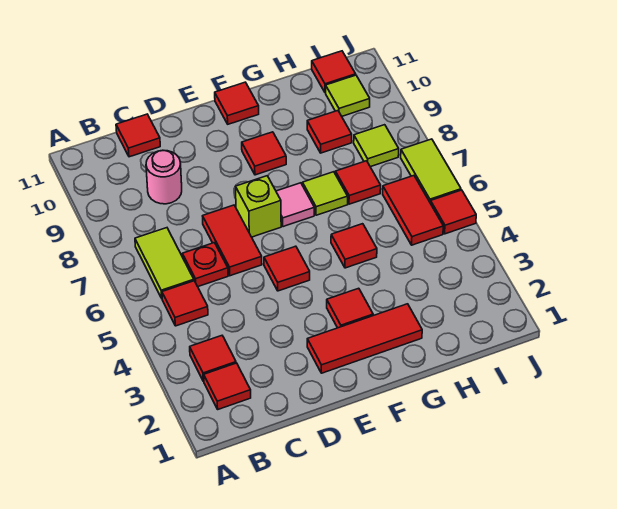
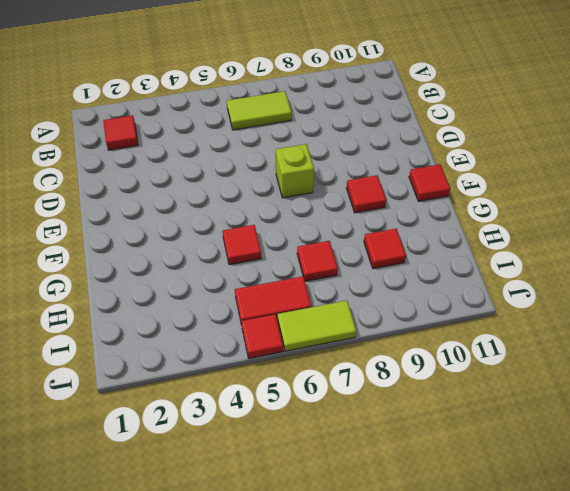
none -> red tile B3 level 1
none -> red tile B5 level 1
none -> red plate C6 level 1

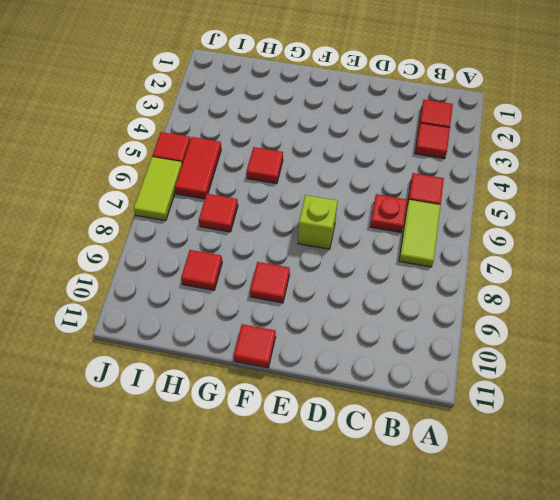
none -> pink round brick C9 level 1
none -> red tile C11 level 1
none -> red tile D6:D7 level 1

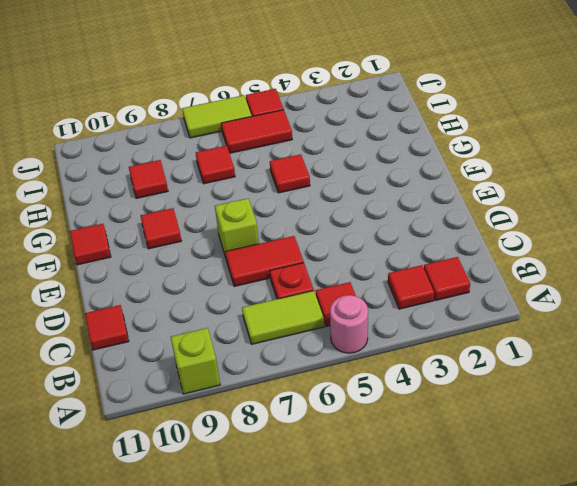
pink round brick A5 level 1 -> pink round brick C9 level 1
lime brick A9 level 1 -> none
none -> red tile E2:G2 level 1
none -> red tile E5 level 1
none -> red tile F3 level 1

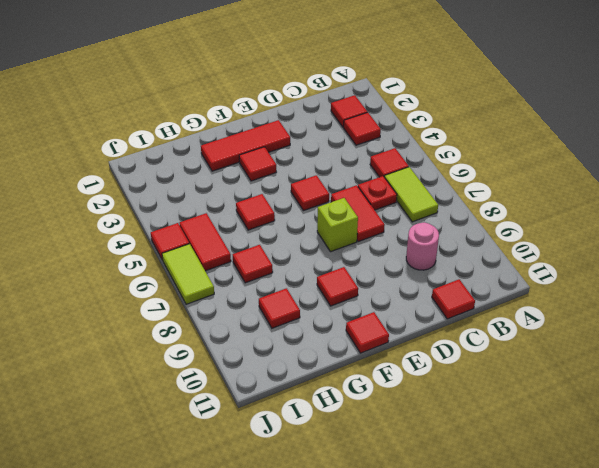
none -> pink tile F7 level 1
none -> lime tile G7 level 1
none -> lime tile I8 level 1

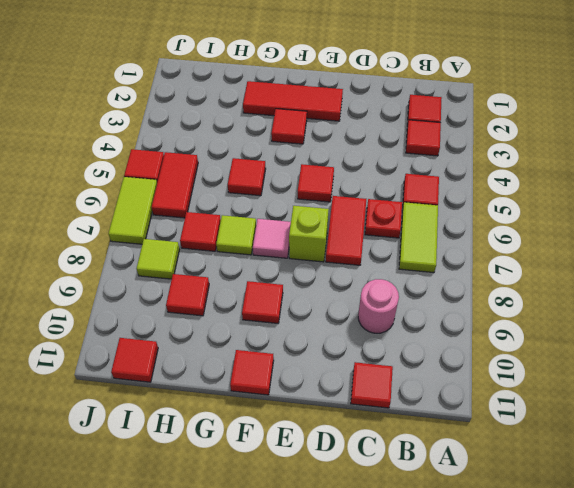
none -> lime tile I10 level 1

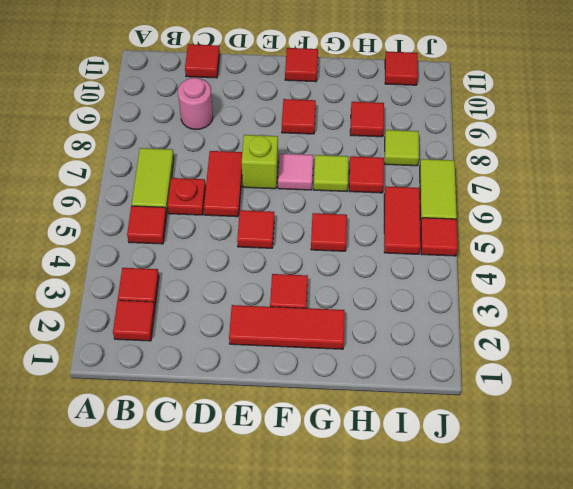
none -> lime tile I10 level 1

